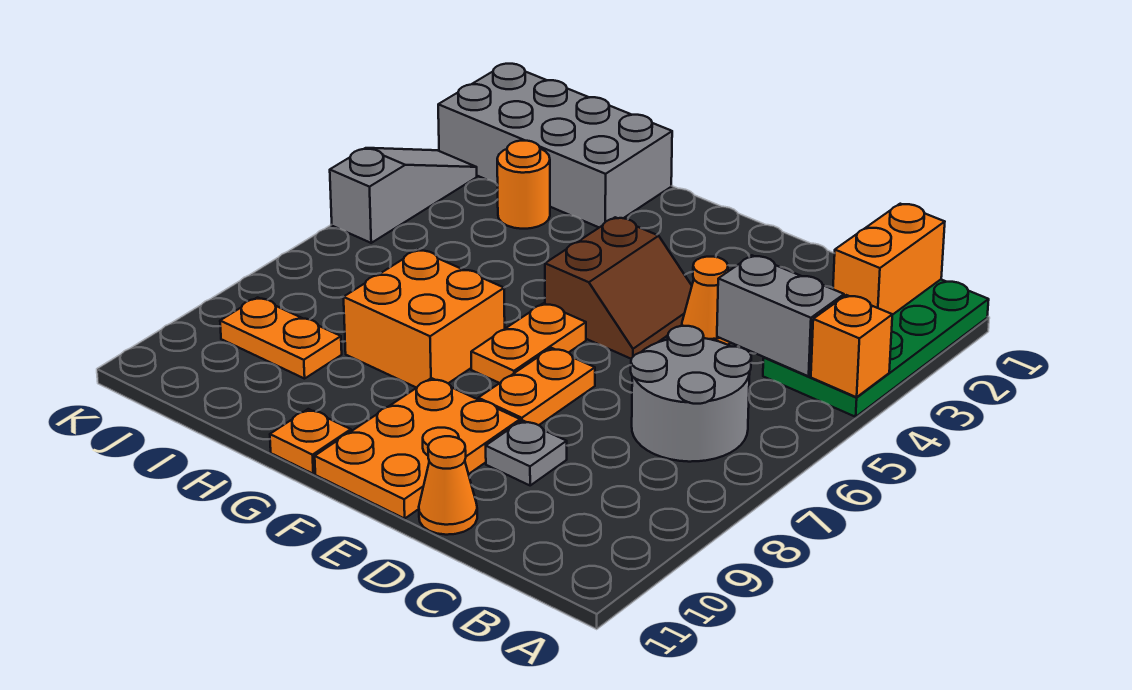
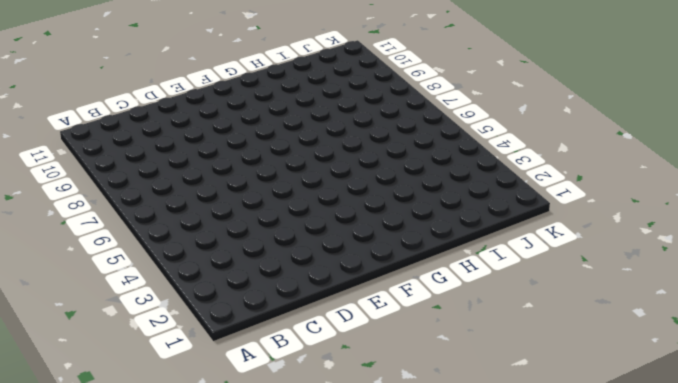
none -> green plate A1:B4 level 1
none -> grey round brick B6:C7 level 1
none -> orange cone D4 level 1

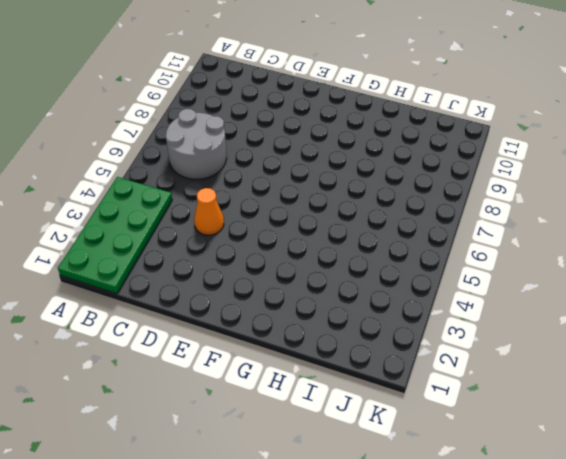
none -> grey plate D9 level 1
none -> orange cone D11 level 1
none -> brown slope E4:F5 level 1 top F

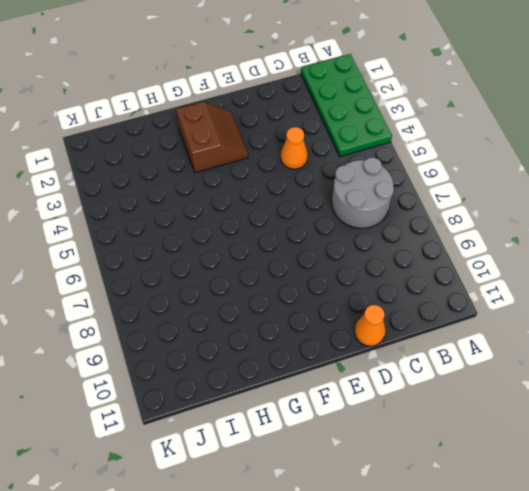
brown slope F2:G3 level 1 top G -> brown slope E4:F5 level 1 top F
none -> grey plate D9 level 1
none -> orange plate E7:E8 level 1
none -> orange plate E9:F11 level 1

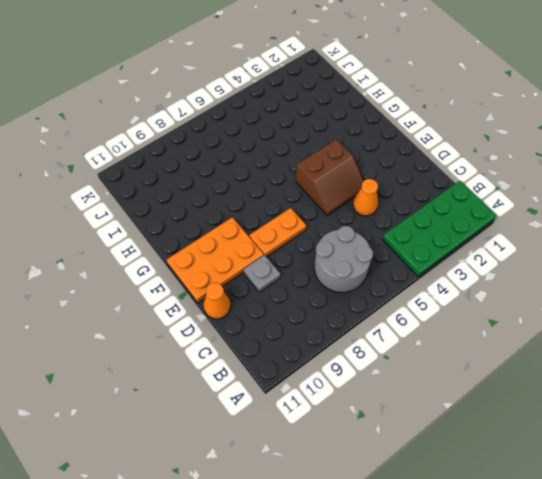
none -> orange plate F6:F7 level 1
none -> orange brick G7:H8 level 1
none -> orange plate G11 level 1

